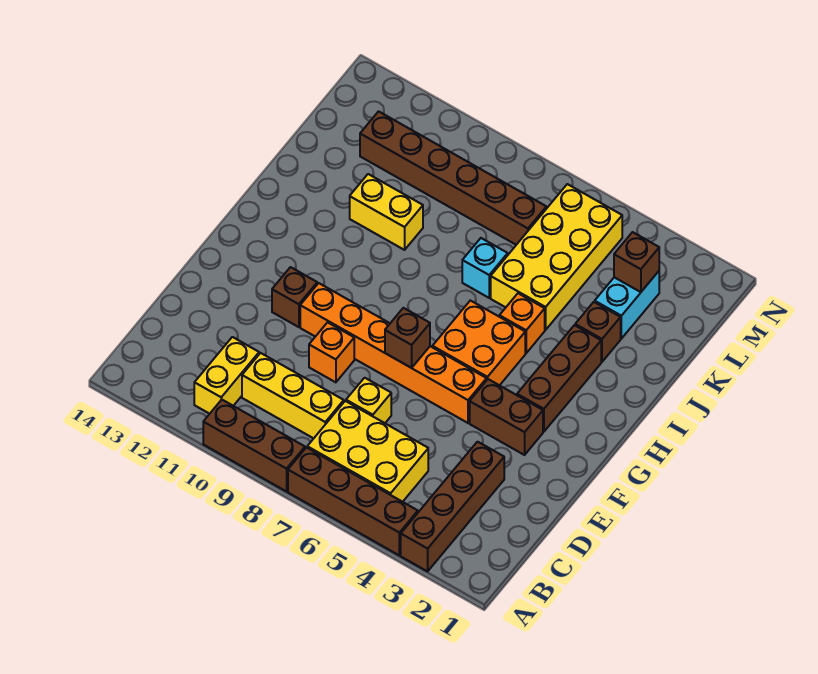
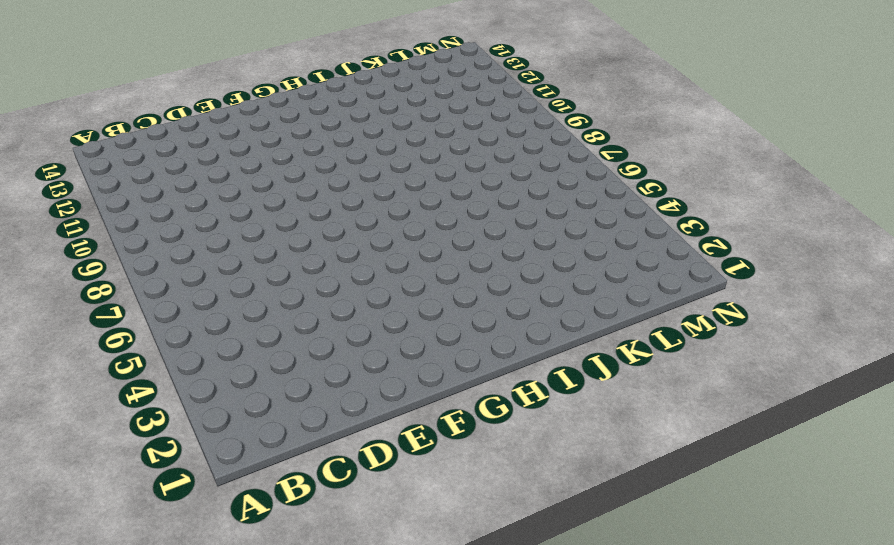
none -> brown brick A3:D3 level 1
none -> brown brick A4:A7 level 1
none -> brown brick A8:A10 level 1

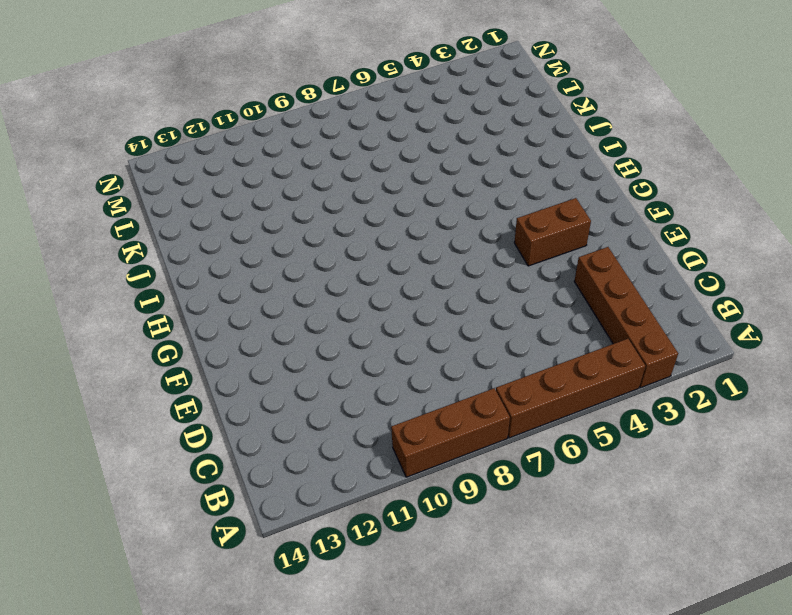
none -> yellow brick B5:C7 level 1
none -> yellow brick B11:C11 level 1
none -> yellow brick C8:C10 level 1

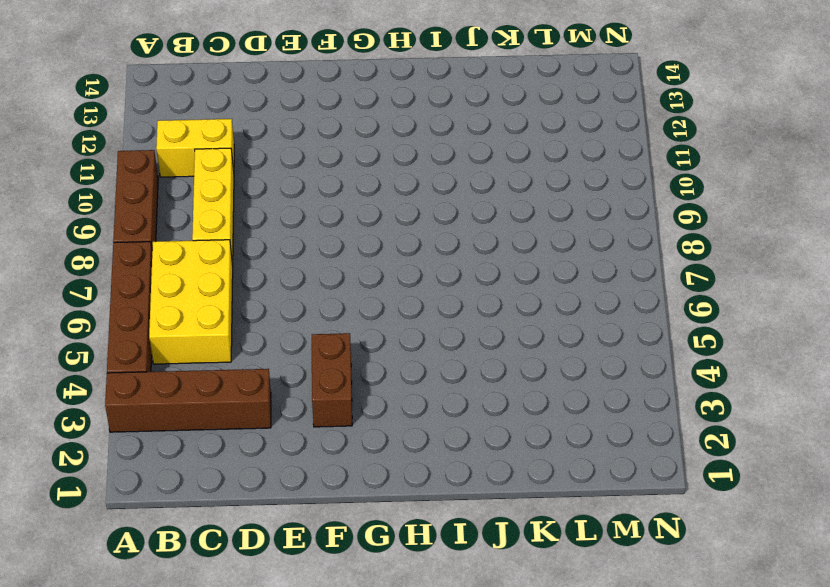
none -> yellow brick D7 level 1
none -> orange brick E9 level 1
none -> orange brick F5:F10 level 1

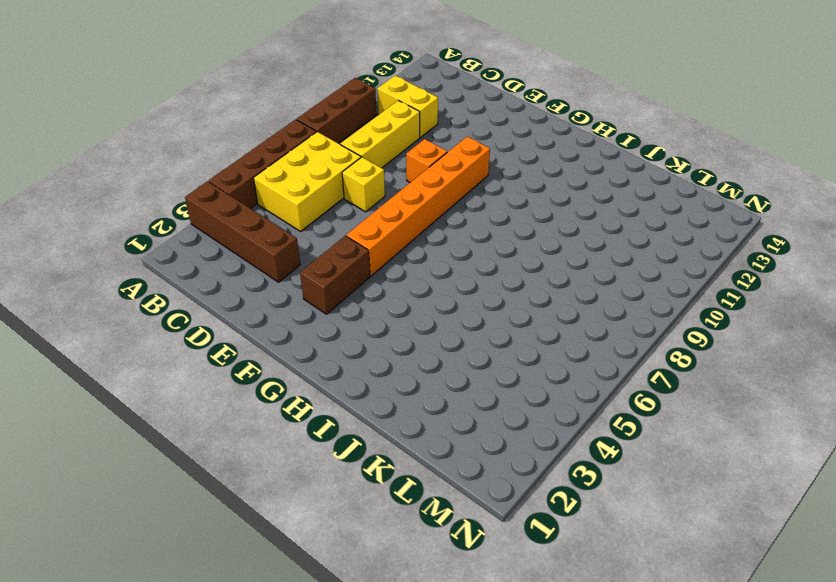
none -> brown brick F11 level 1
none -> brown brick G3:I3 level 1
none -> orange brick G5:H6 level 1

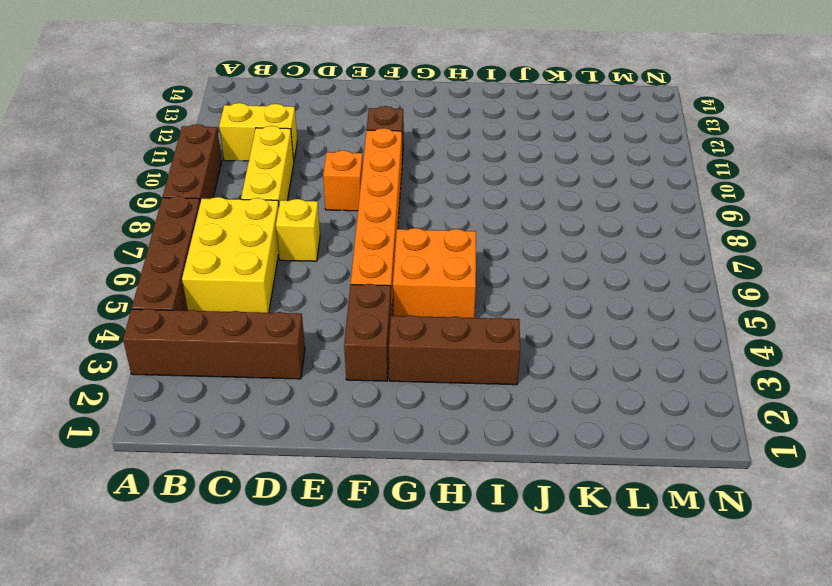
none -> orange brick I5 level 1
none -> brown brick J3 level 1
none -> yellow brick J5:M6 level 1

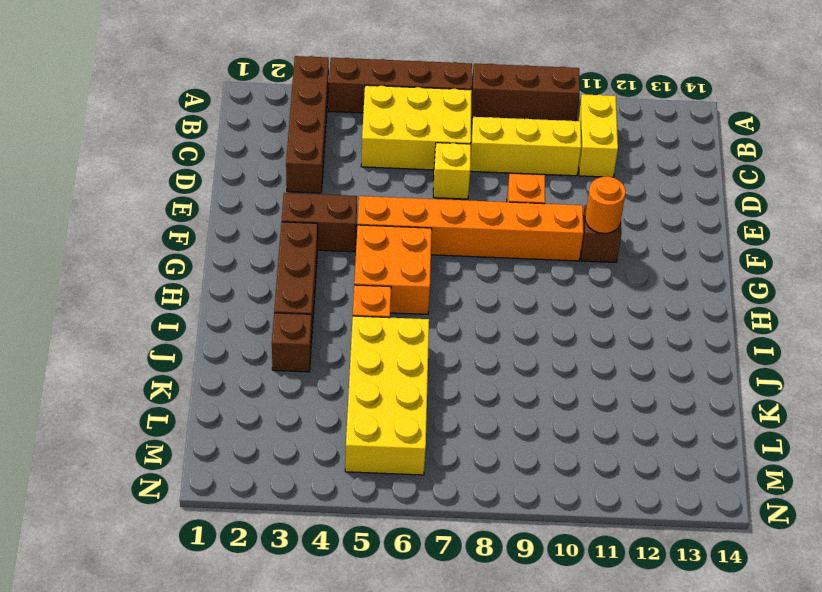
orange round brick F11 level 2 -> none
none -> cyan brick J7 level 1
none -> yellow brick J10:J11 level 1
none -> cyan brick K3:L3 level 1

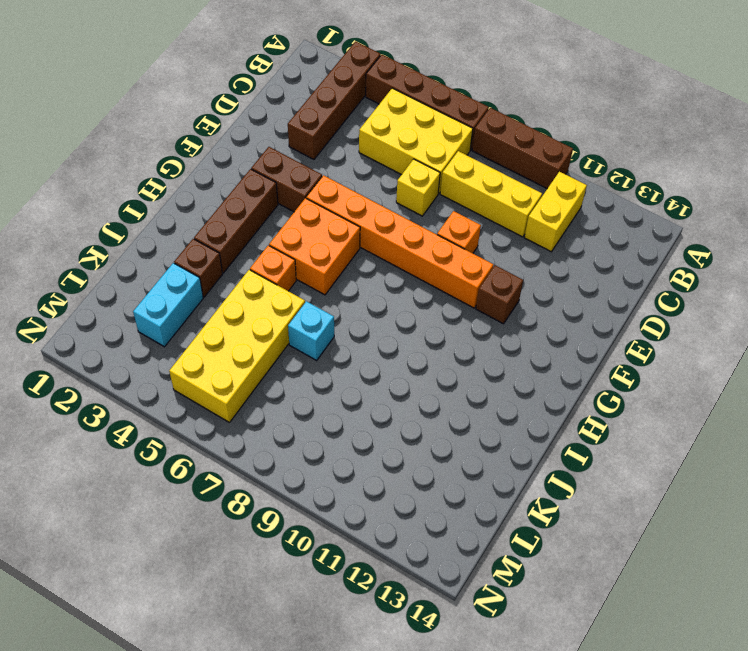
none -> yellow brick J10:J11 level 1
none -> brown brick L7:L12 level 1
none -> brown brick F7 level 2

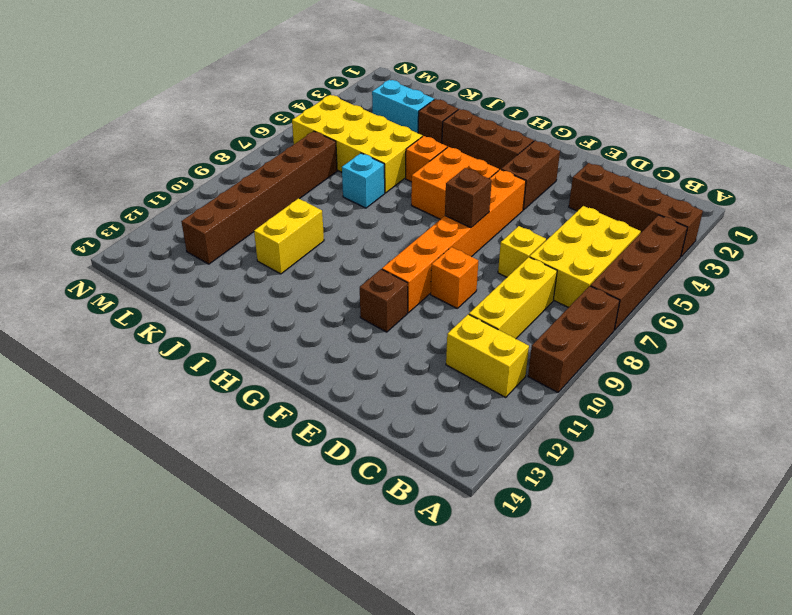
none -> brown brick L3 level 2

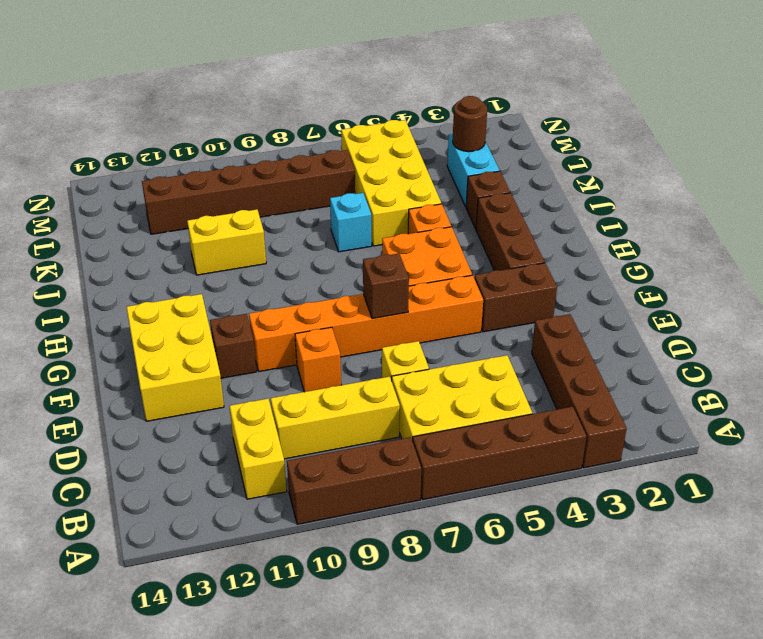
yellow brick E12:G13 level 1 -> none
brown round brick L3 level 2 -> brown brick L3 level 2

